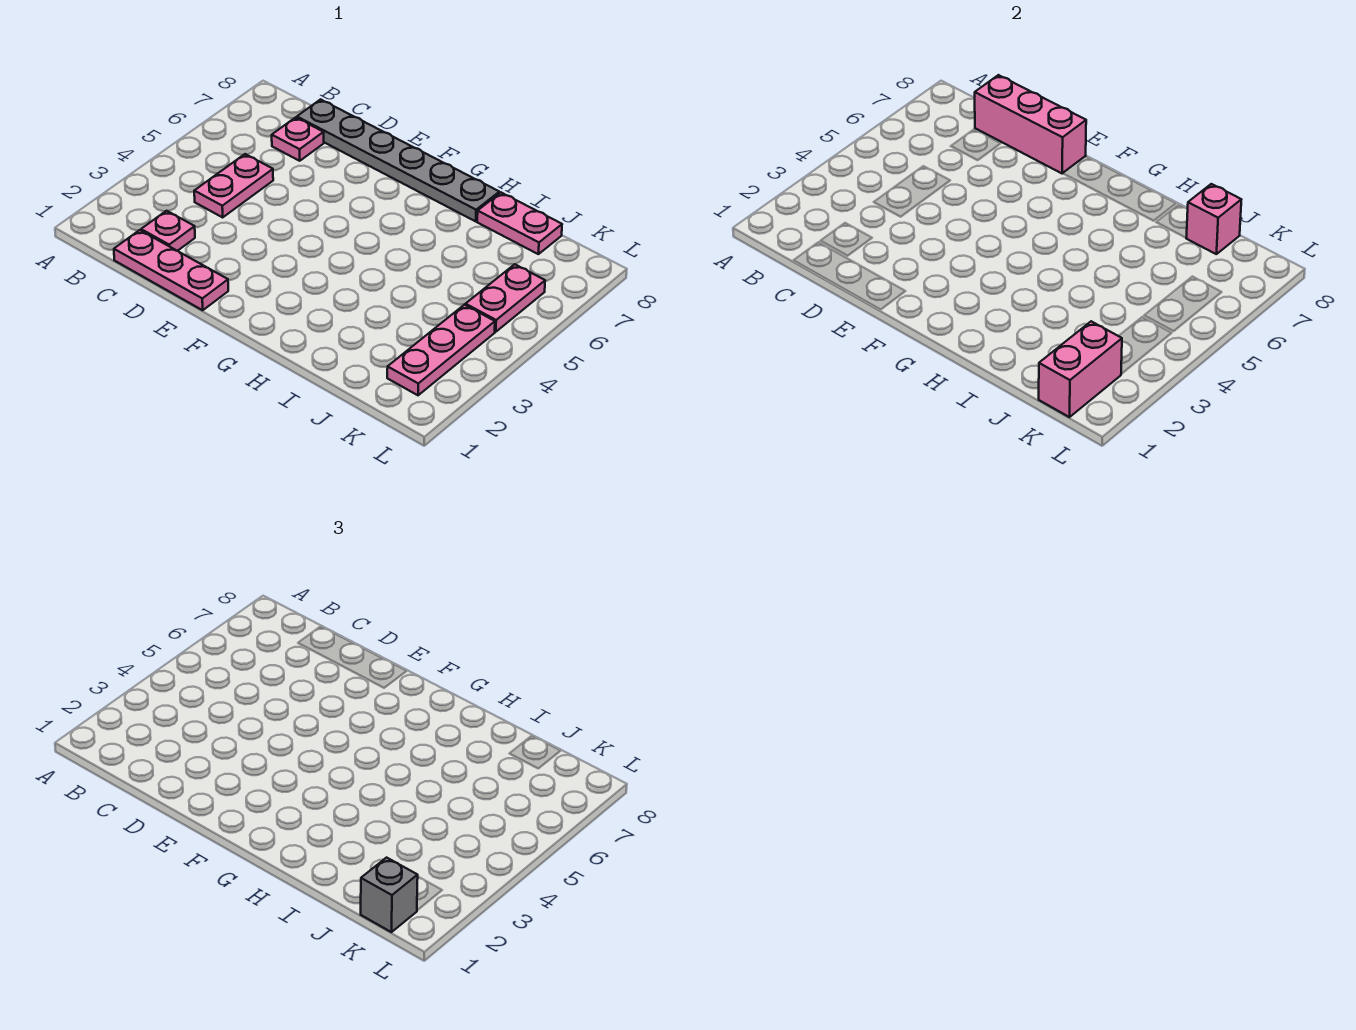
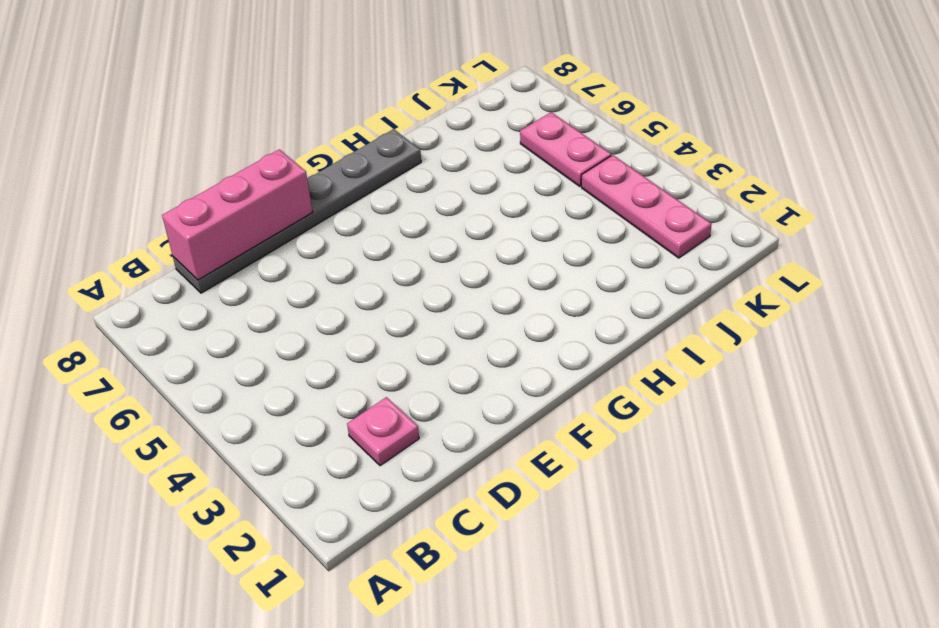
none -> pink plate C1:E1 level 1
none -> pink plate C4:C5 level 1
none -> pink plate C7 level 1

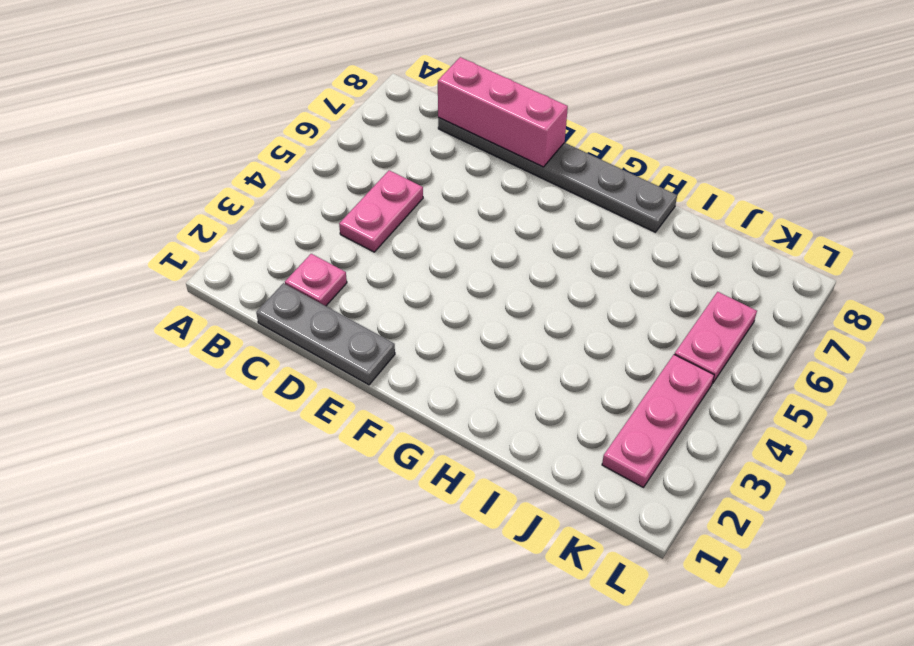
grey plate C1:E1 level 1 -> pink plate C1:E1 level 1
none -> pink plate C7 level 1
none -> pink plate I8:J8 level 1
none -> pink brick J8 level 2

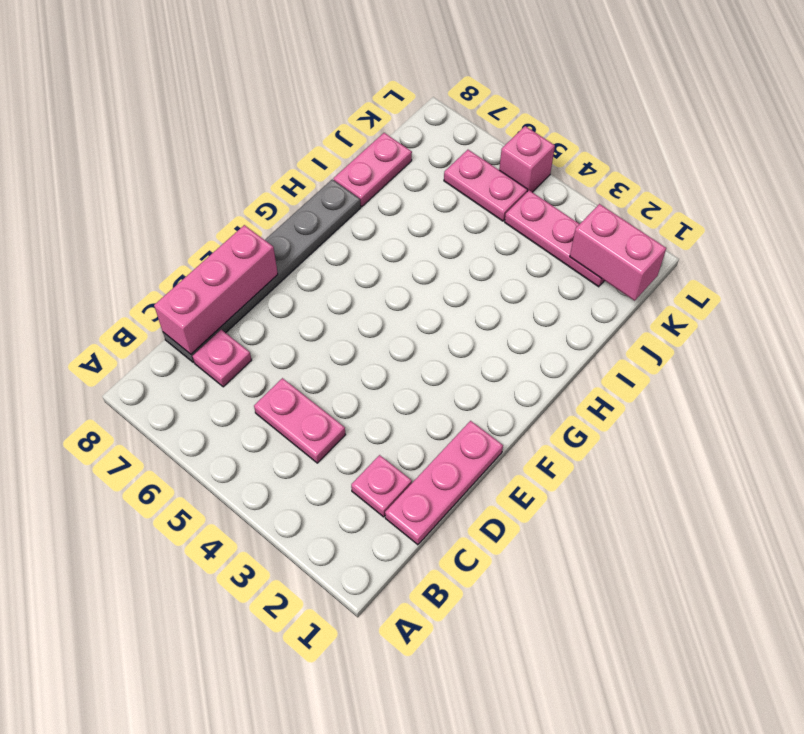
pink brick L5 level 1 -> pink brick J8 level 2
none -> grey brick K1 level 3

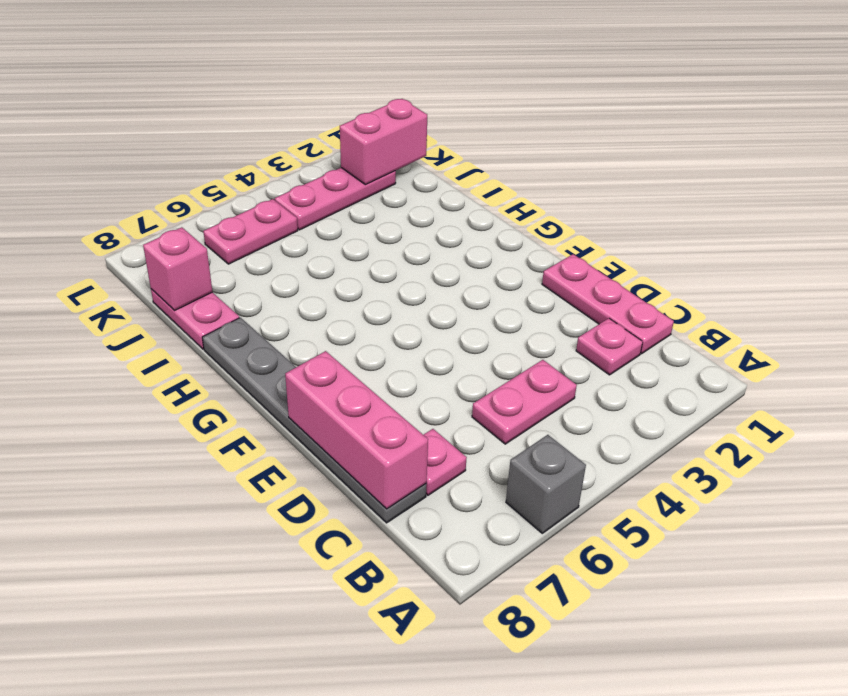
grey brick A6 level 1 -> grey brick K1 level 3

